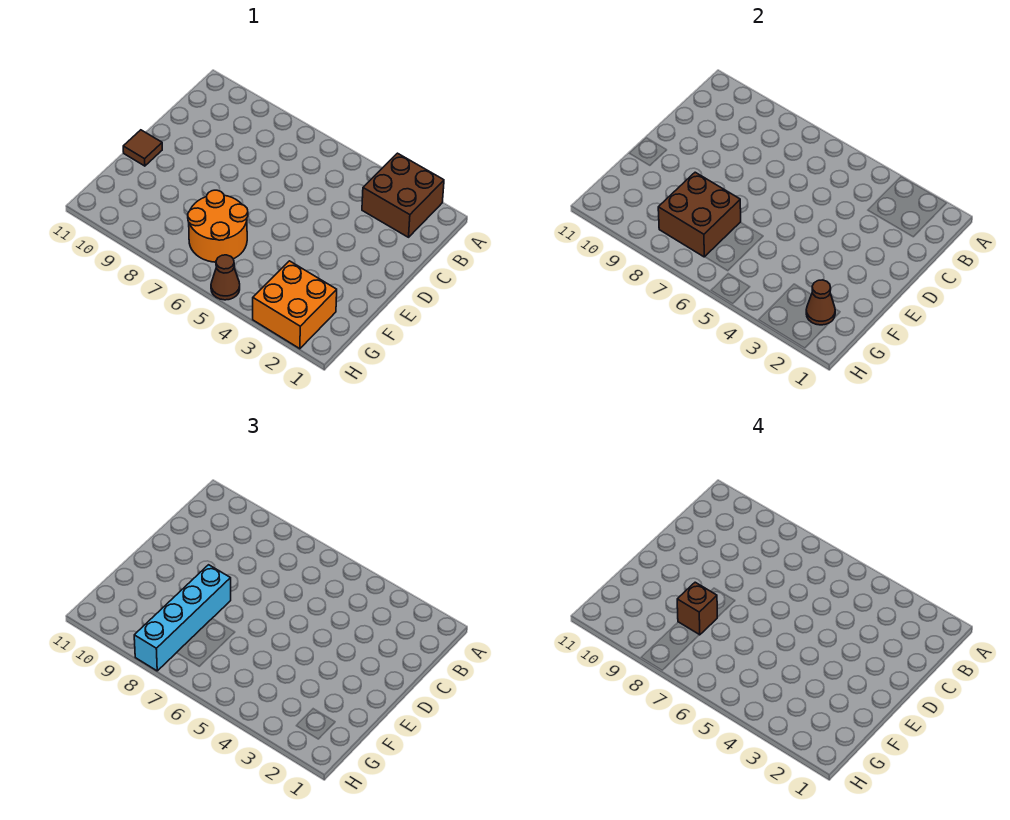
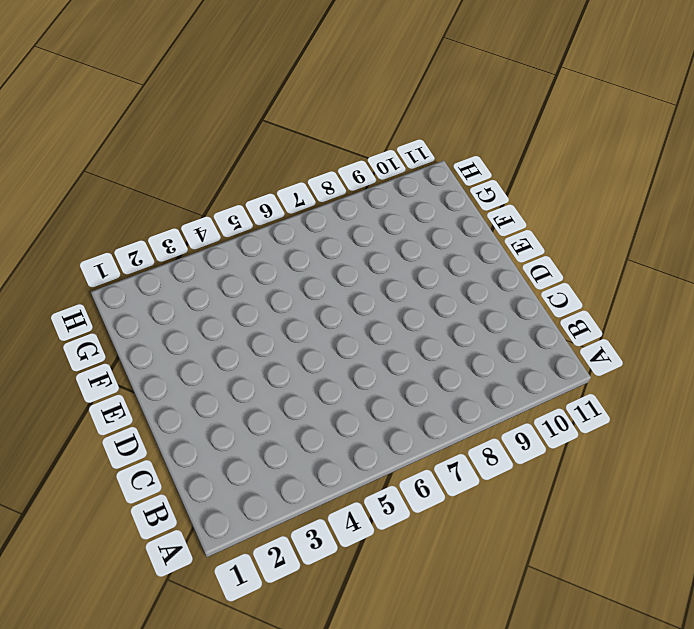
none -> brown brick A2:B3 level 1
none -> brown tile E11 level 1

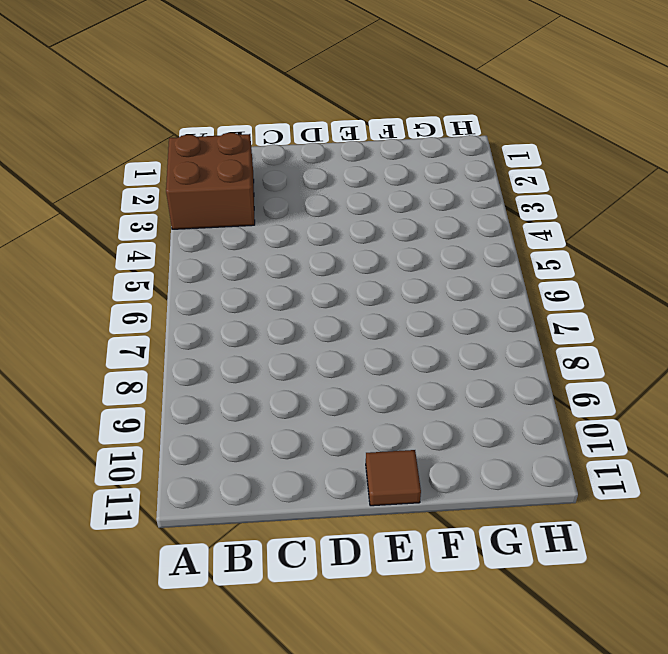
none -> orange round brick F6:G7 level 1
none -> orange brick G2:H3 level 1

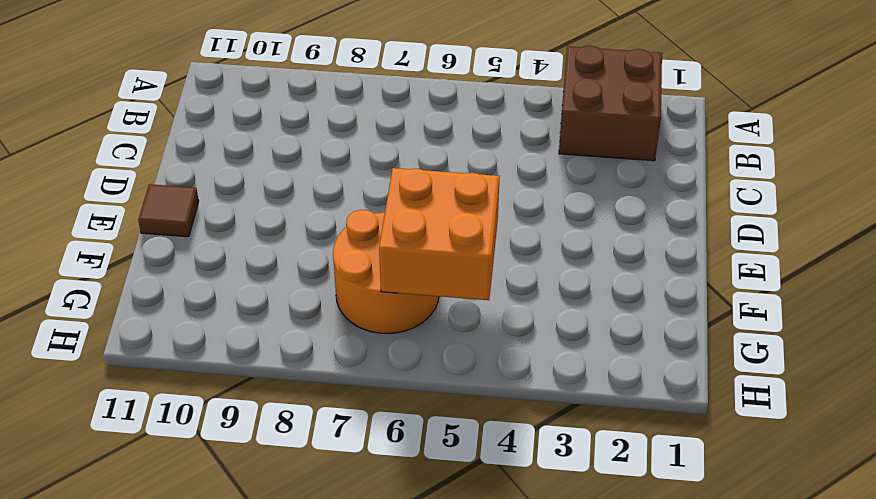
orange brick F5:G6 level 2 -> orange brick G2:H3 level 1
none -> brown cone H5 level 1
none -> brown brick F7:G8 level 2

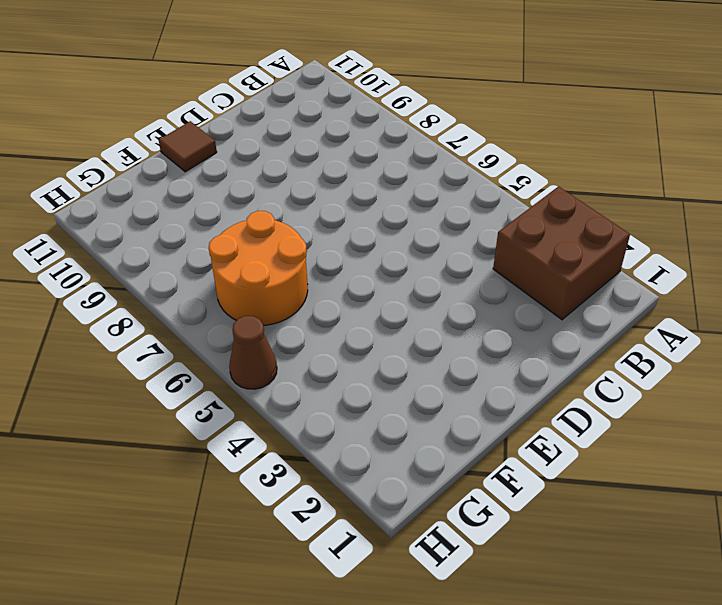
none -> orange brick G2:H3 level 1
none -> brown brick F7:G8 level 2

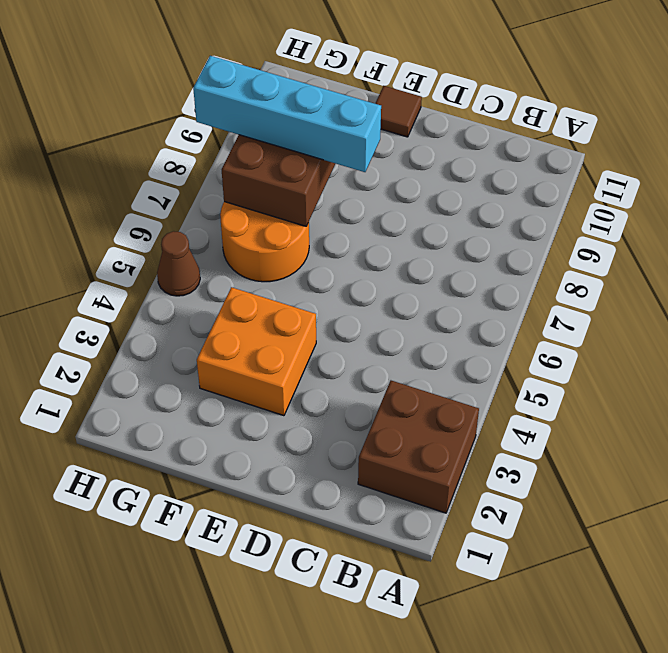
orange brick E3:F4 level 1 -> orange brick G2:H3 level 1
none -> brown cone G2 level 2
none -> brown brick F8 level 4

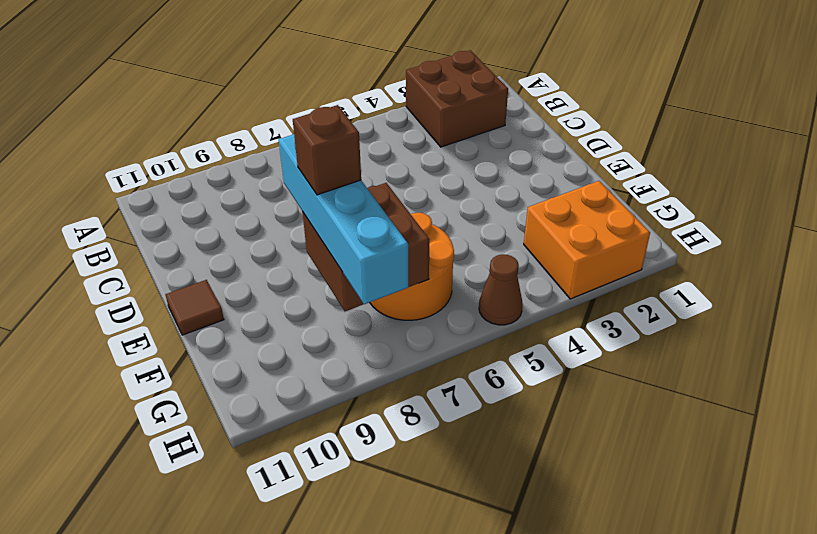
none -> brown cone G2 level 2

